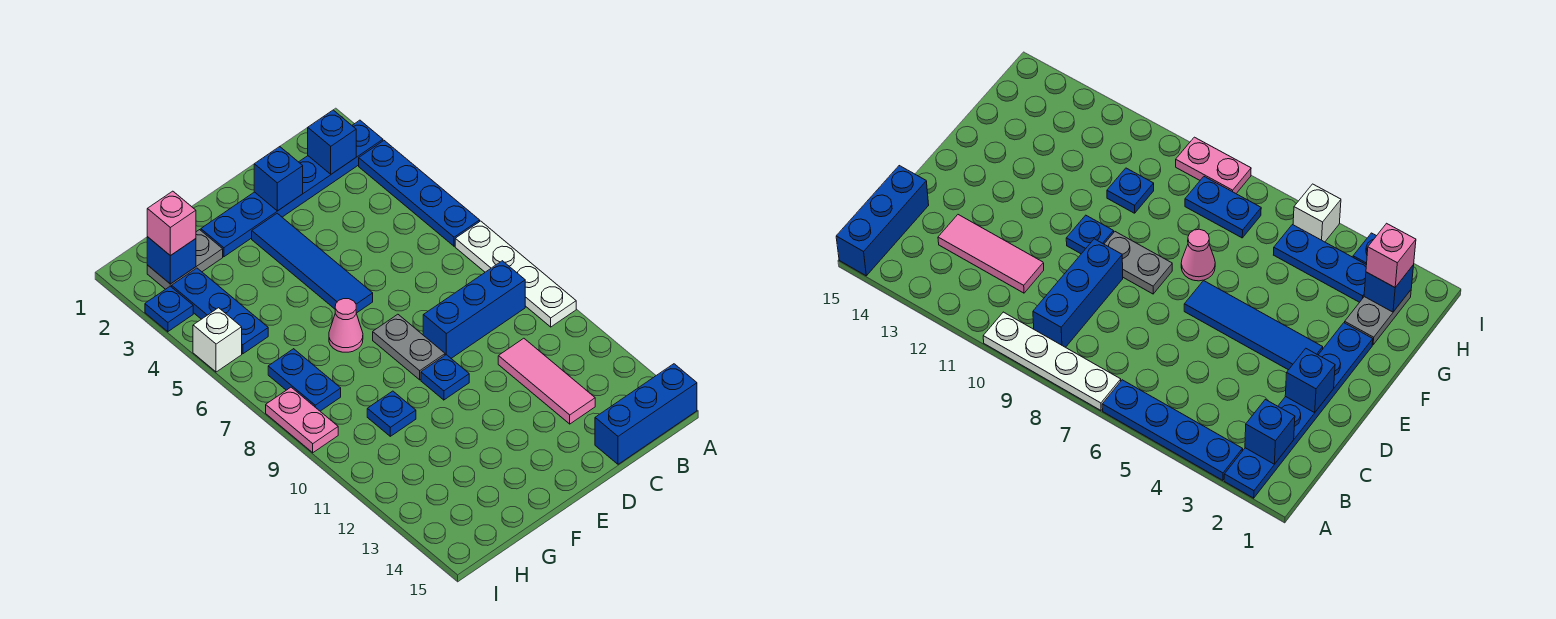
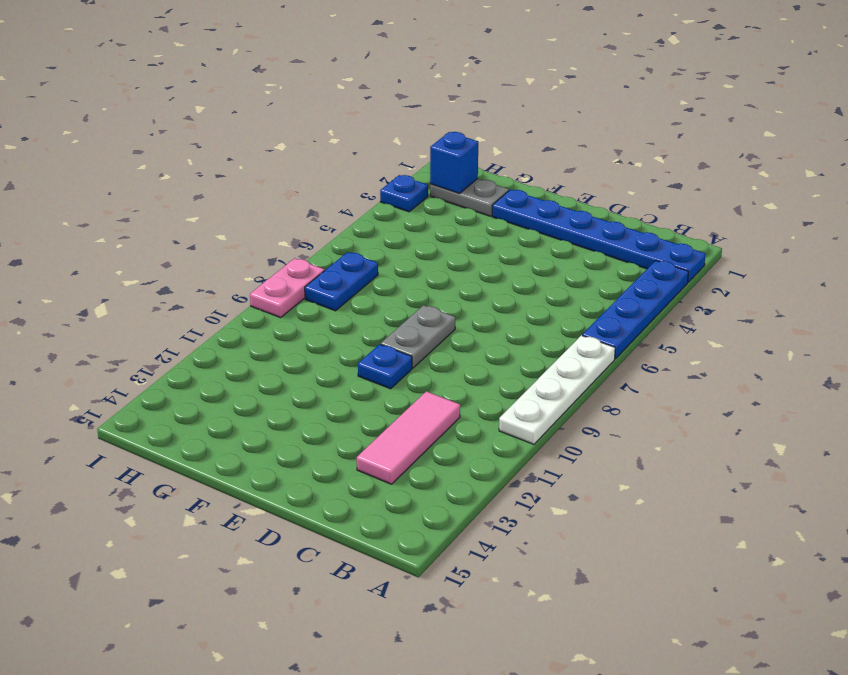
none -> blue brick A15:C15 level 1
none -> blue brick B9:D9 level 1
none -> blue tile E3:E6 level 1

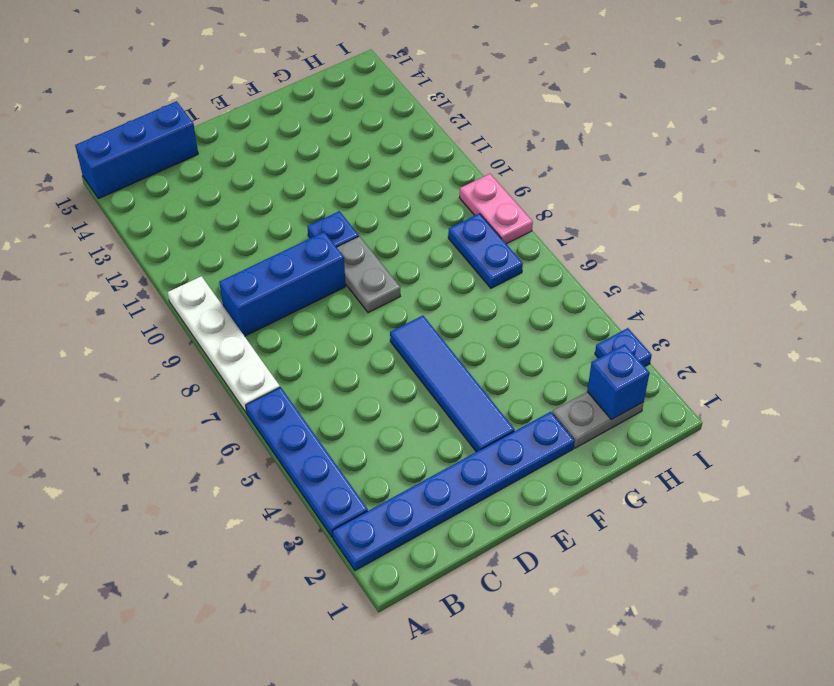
none -> pink tile C11:C13 level 1
none -> pink cone F7 level 1
none -> blue plate G10 level 1

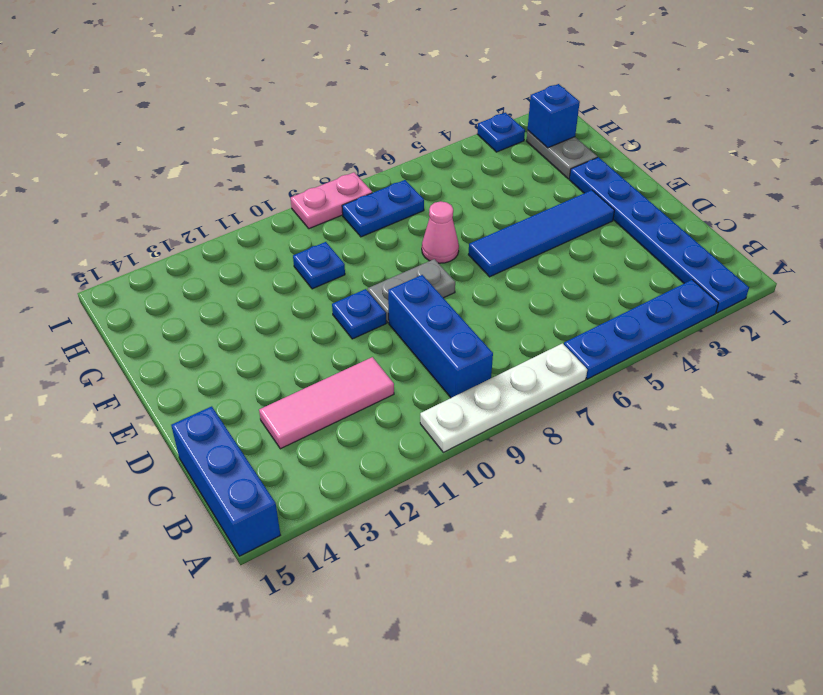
none -> blue plate H3:H5 level 1
none -> white brick I5 level 1
none -> blue brick B2 level 2

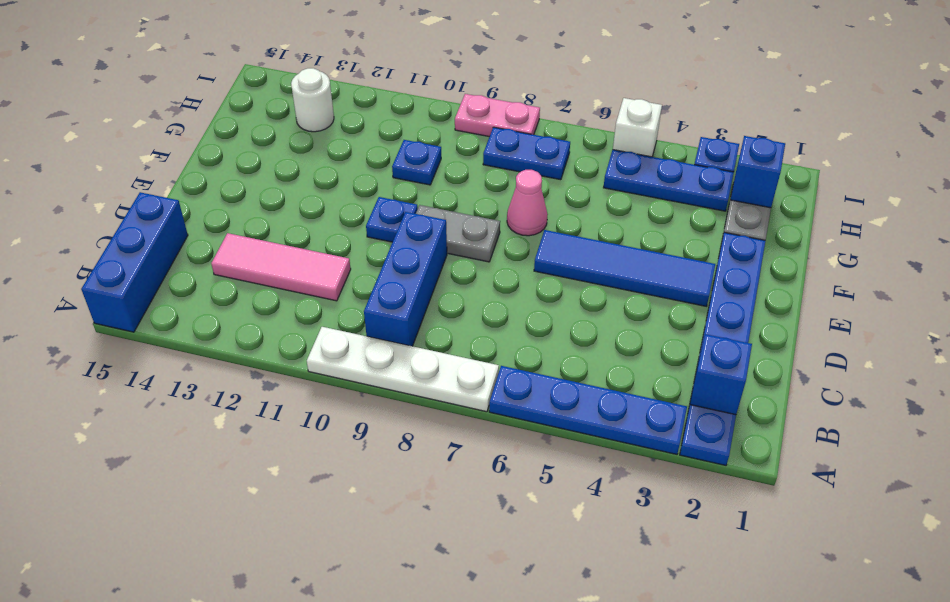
white round brick H13 level 1 -> none
none -> blue brick D2 level 2
none -> pink brick H2 level 3

